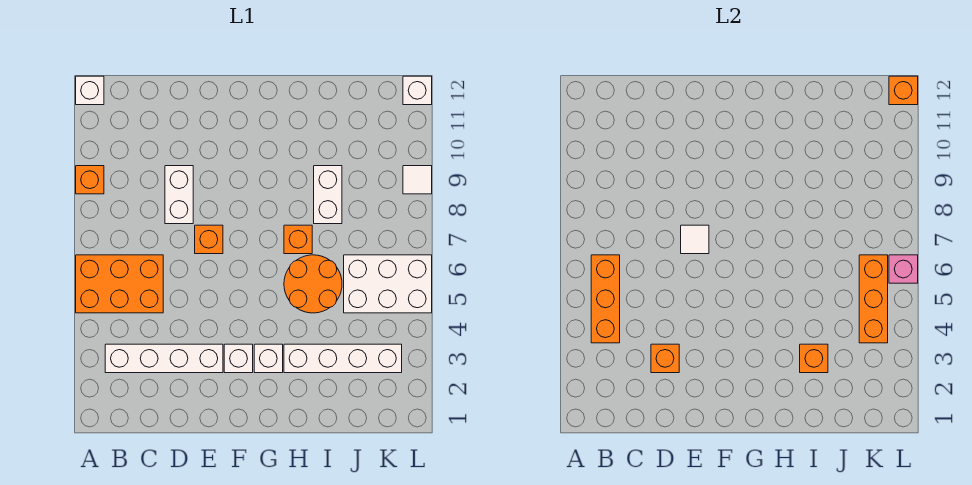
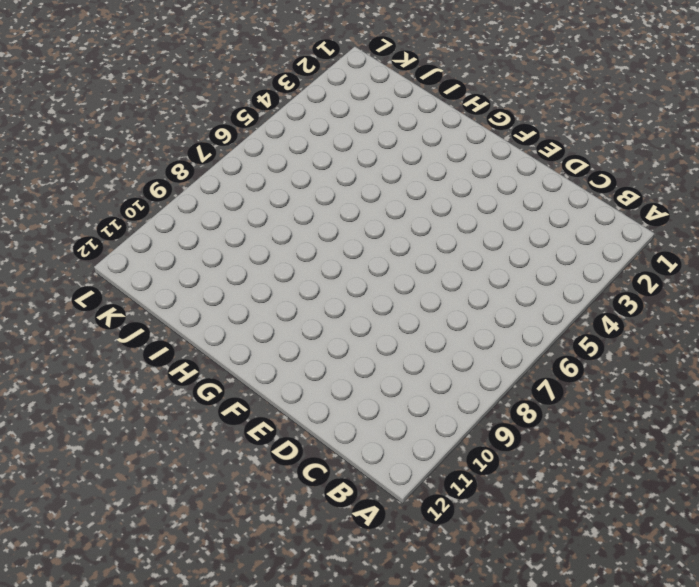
none -> orange brick A5:C6 level 1
none -> orange brick A9 level 1
none -> white brick A12 level 1

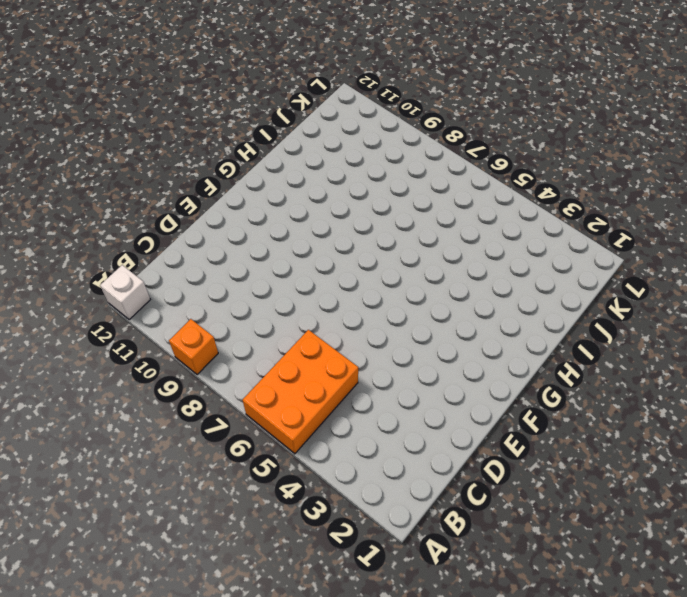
none -> white brick B3:E3 level 1
none -> white brick D8:D9 level 1
none -> orange brick E7 level 1

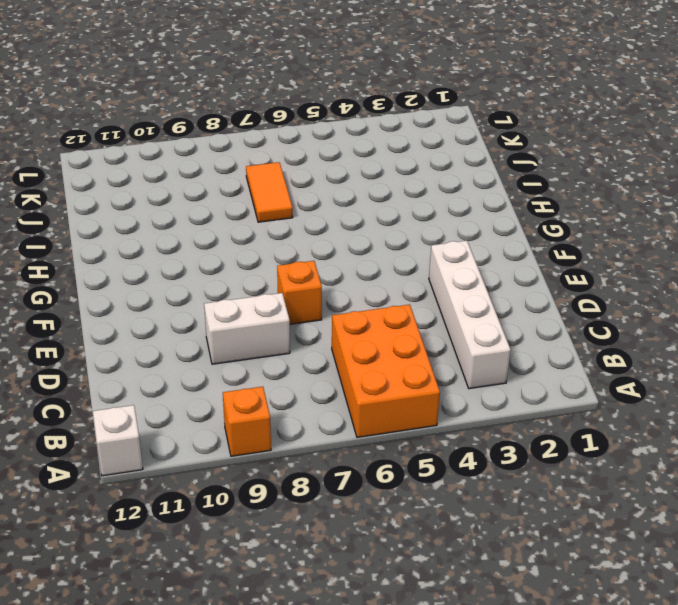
orange tile I7:J7 level 1 -> none
none -> white brick F3 level 1
none -> white brick G3 level 1
none -> white brick H3:K3 level 1

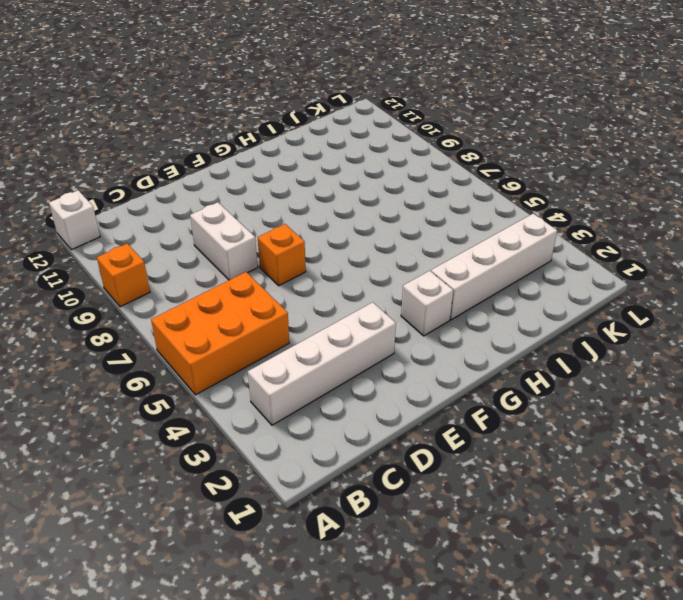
none -> white brick F3 level 1
none -> orange round brick H5:I6 level 1
none -> orange brick H7 level 1

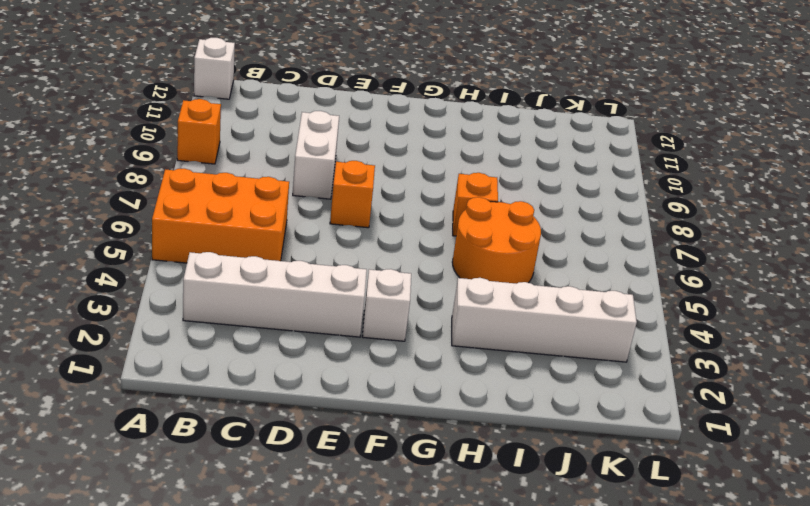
none -> white brick G3 level 1
none -> white brick I8:I9 level 1
none -> white brick J5:L6 level 1

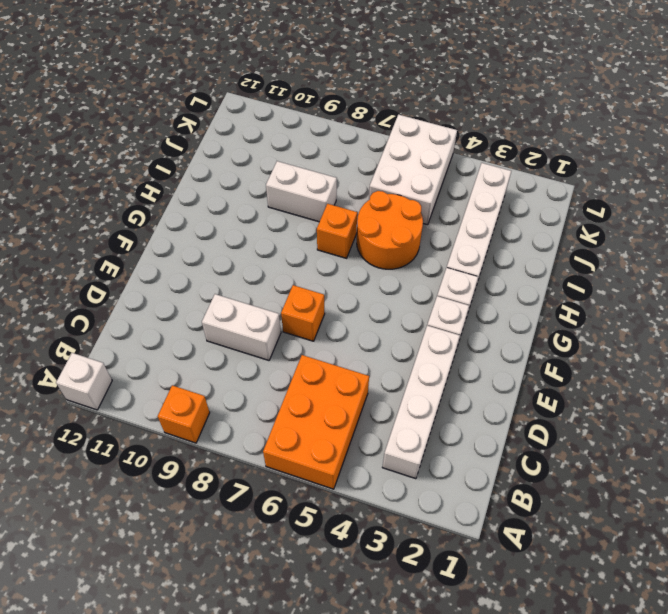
none -> white tile L9 level 1
none -> white brick L12 level 1
none -> orange brick B4:B6 level 2

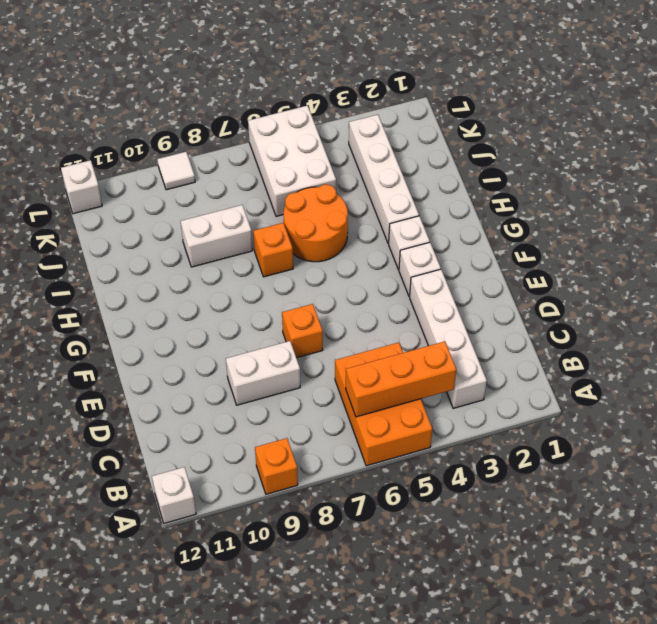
none -> orange brick D3 level 2
none -> white tile E7 level 2
none -> orange brick I3 level 2

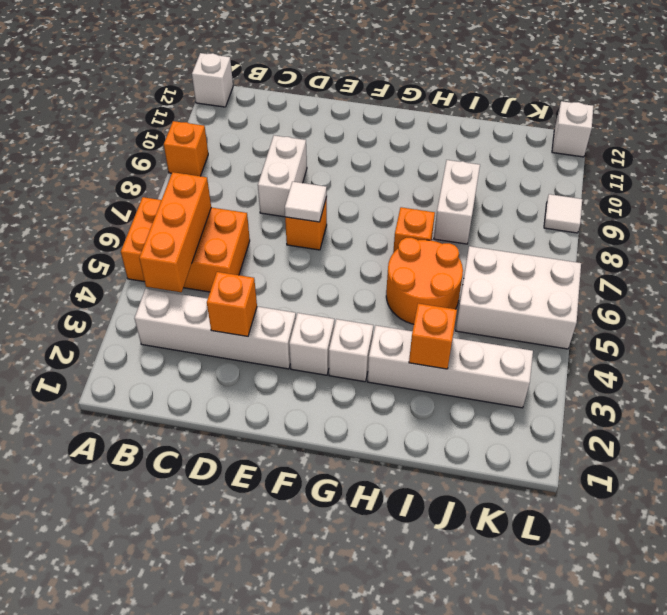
none -> orange brick K4:K6 level 2
none -> pink brick L6 level 2
none -> orange brick L12 level 2

